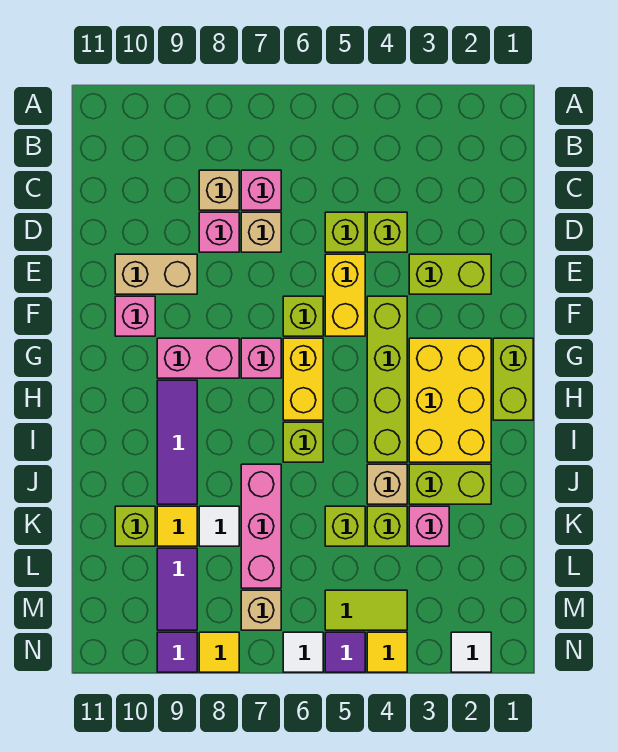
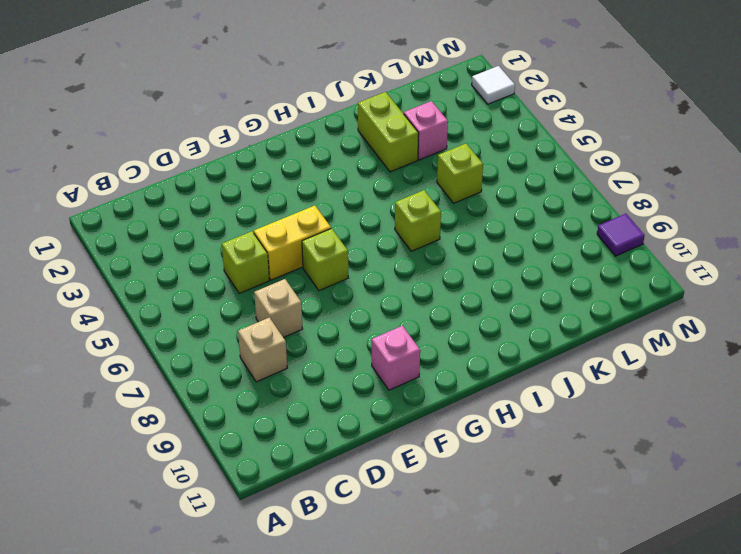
none -> pink brick C7 level 1
none -> lime brick D4 level 1
none -> pink brick D8 level 1
none -> lime brick E2:E3 level 1

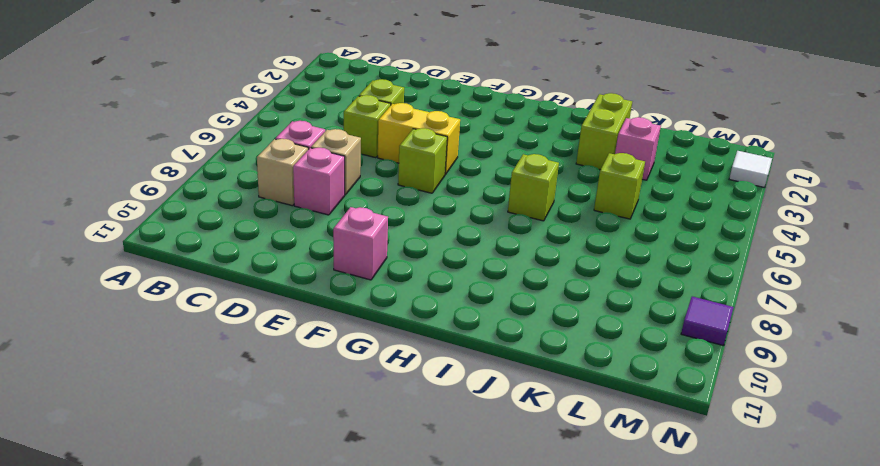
none -> lime brick E2:E3 level 1
none -> tan brick E9:E10 level 1
none -> lime brick F4:I4 level 1
none -> lime brick G1:H1 level 1

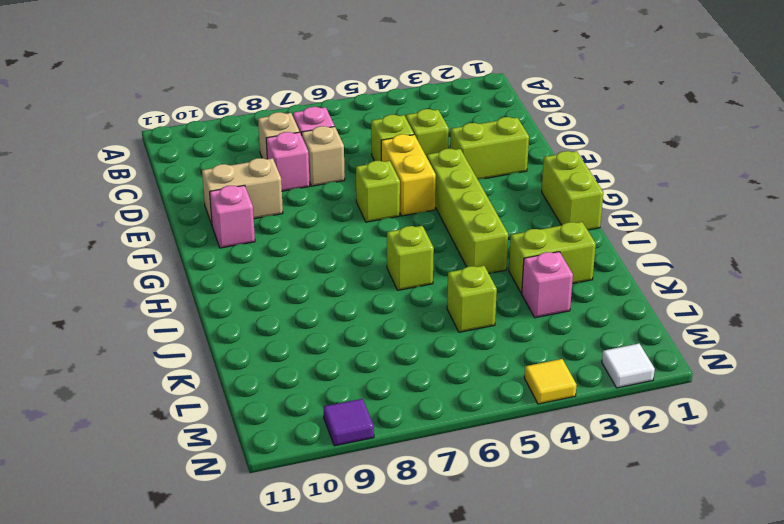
none -> yellow brick G2:I3 level 1
none -> yellow brick G6:H6 level 1
none -> pink brick G7 level 1
none -> pink brick G8:G9 level 1

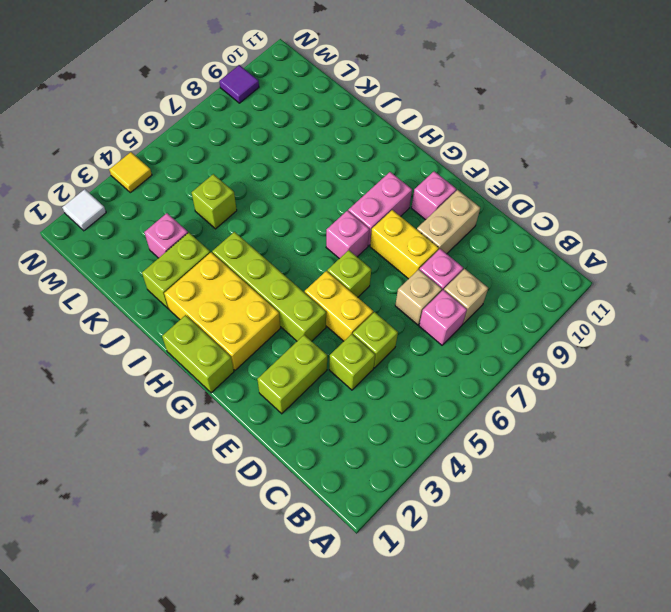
yellow brick E8:F8 level 1 -> yellow brick G6:H6 level 1
none -> purple tile H9:J9 level 1
none -> lime brick I6 level 1
none -> tan brick J4 level 1
none -> pink brick J7:L7 level 1

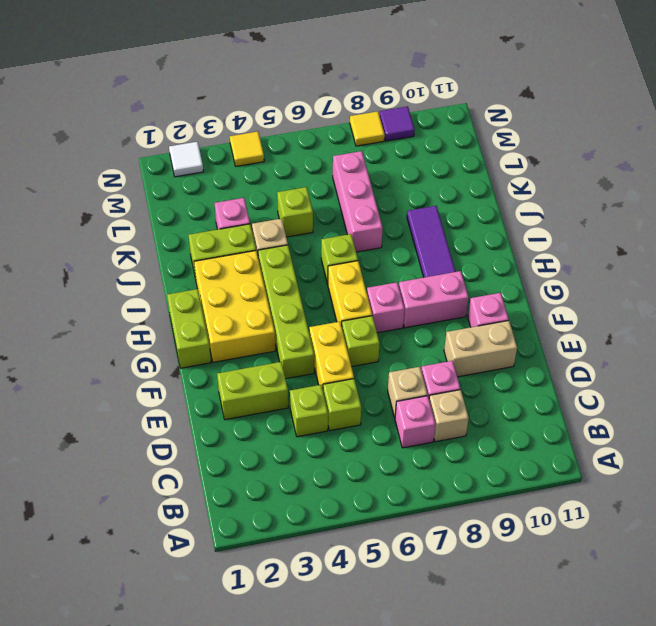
none -> lime brick K4 level 1
none -> white tile K8 level 1
none -> yellow tile K9 level 1
none -> lime brick K10 level 1

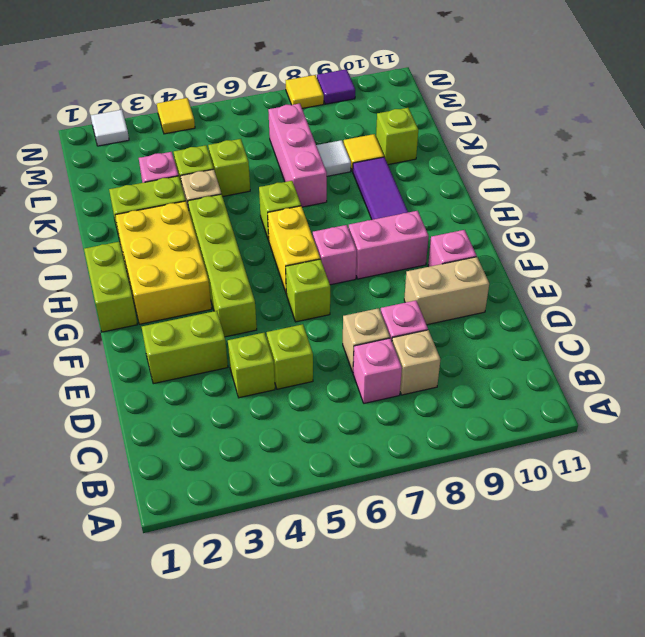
none -> yellow brick E5:F5 level 1
none -> purple tile L9:M9 level 1
none -> lime tile M4:M5 level 1
none -> tan brick M7 level 1

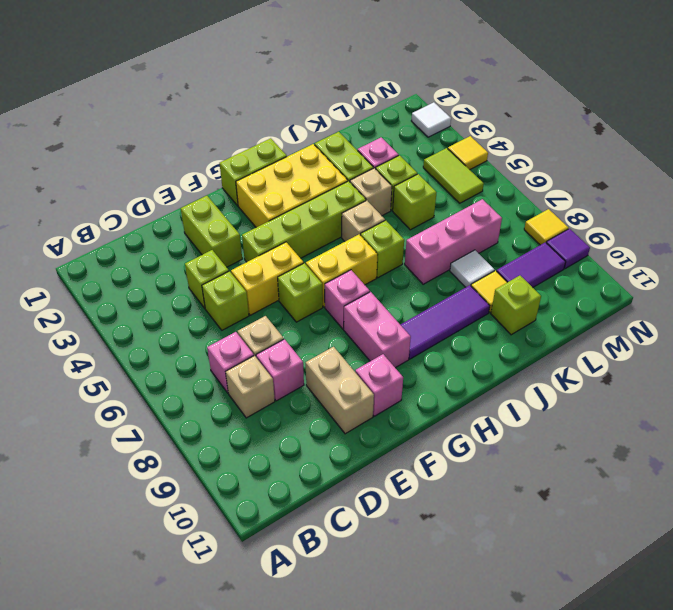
tan brick I5 level 1 -> tan brick M7 level 1
none -> purple tile N5 level 1
none -> white tile N6 level 1

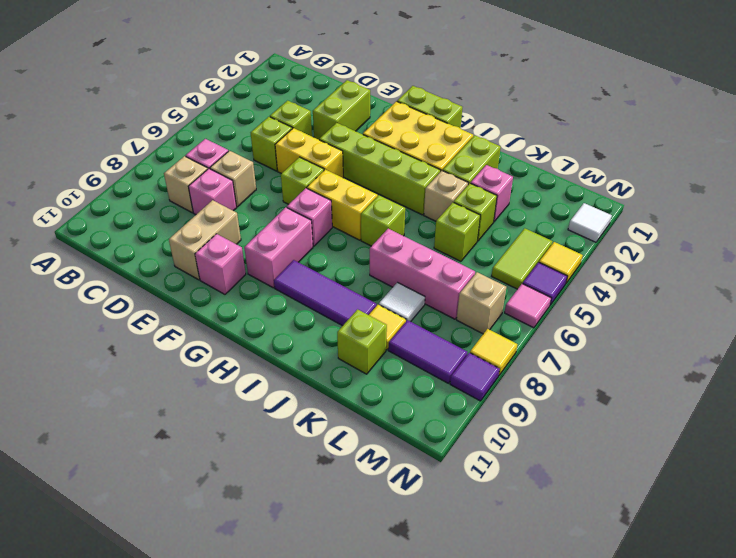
pink tile N6 level 1 -> white tile N6 level 1

